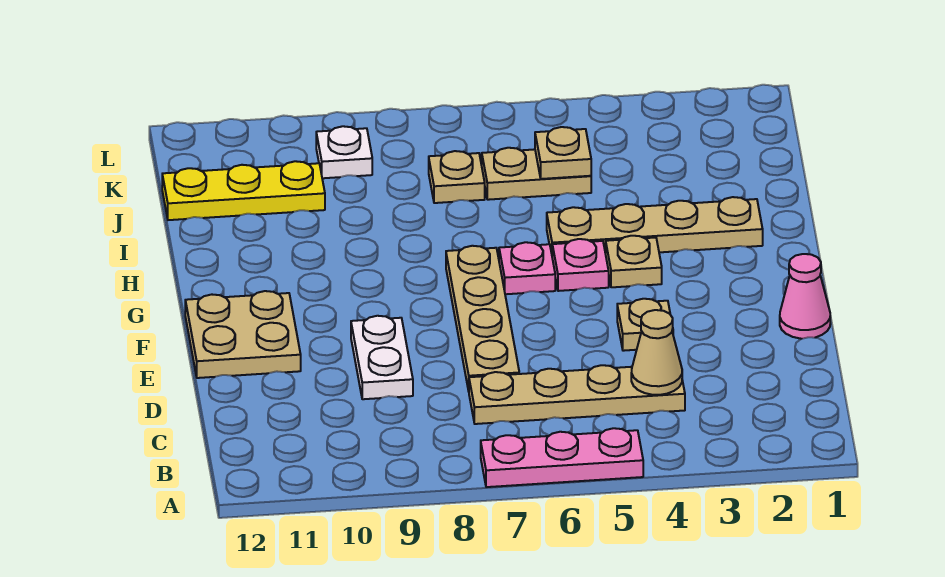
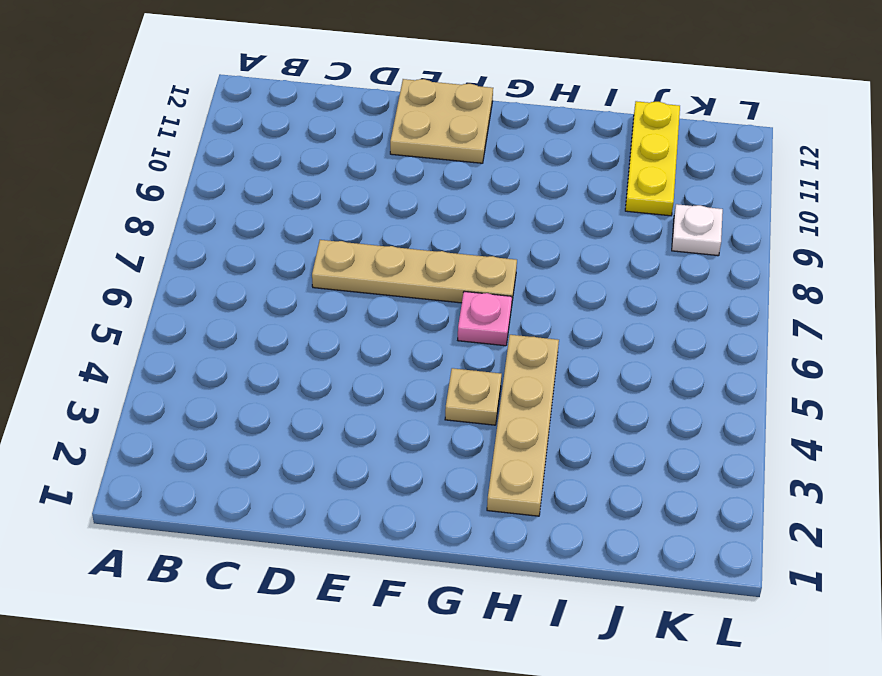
none -> pink plate A5:A7 level 1
none -> tan plate C4:C7 level 1
none -> white plate D9:E9 level 1

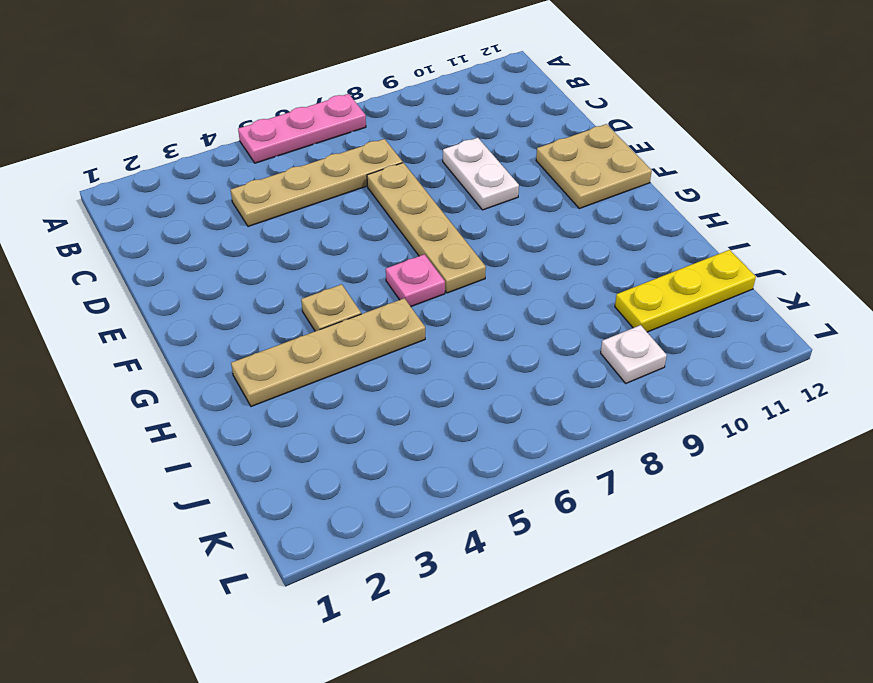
none -> pink cone E1 level 1
none -> tan plate E4 level 1
none -> pink plate G5 level 1

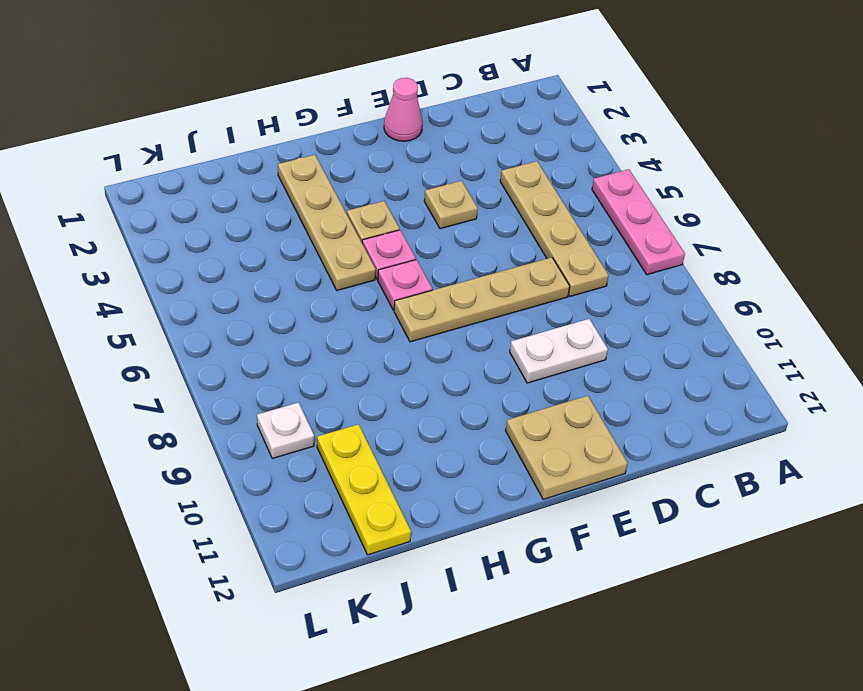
none -> tan plate J5:J6 level 1
none -> tan plate J7 level 1
none -> tan cone C4 level 2

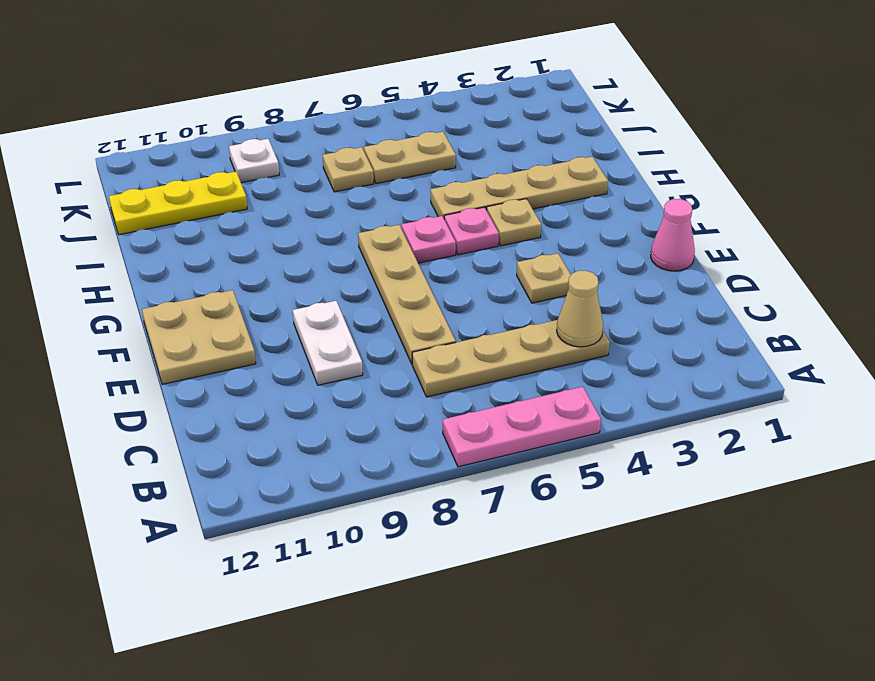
none -> tan plate J5 level 2

